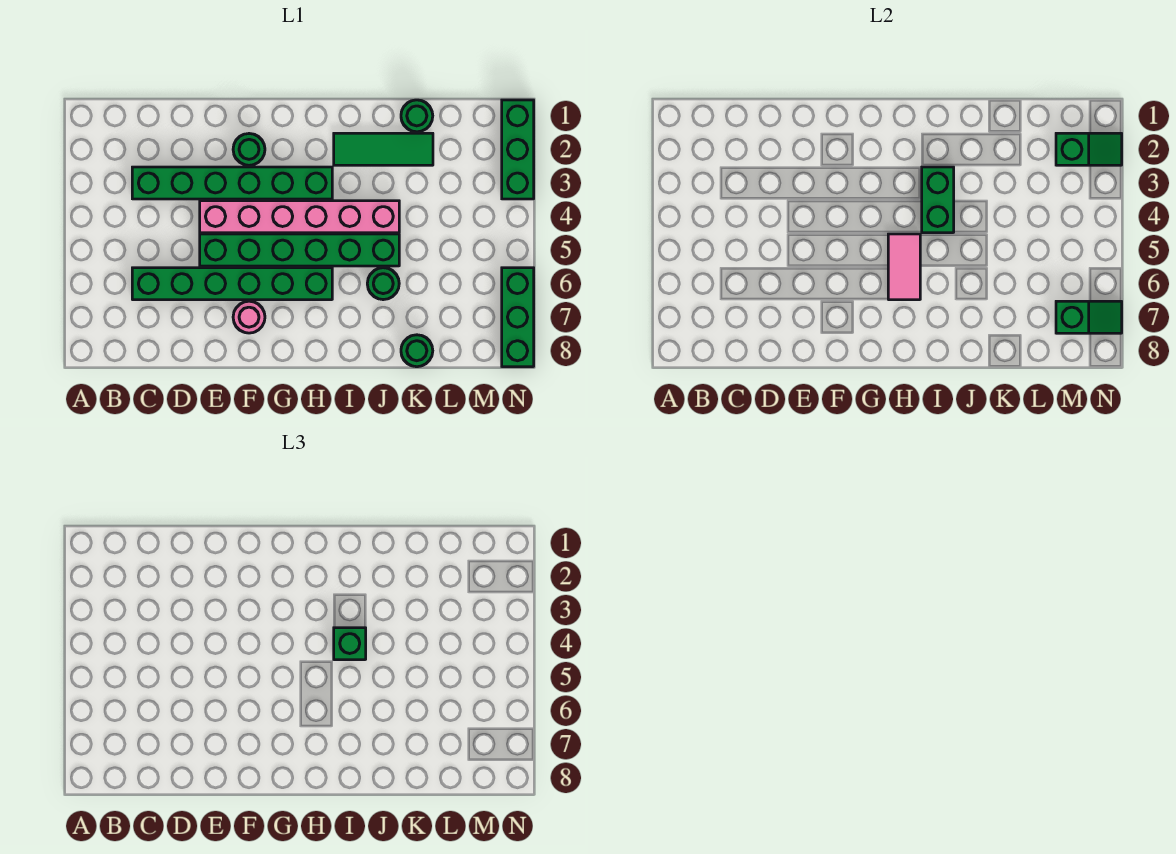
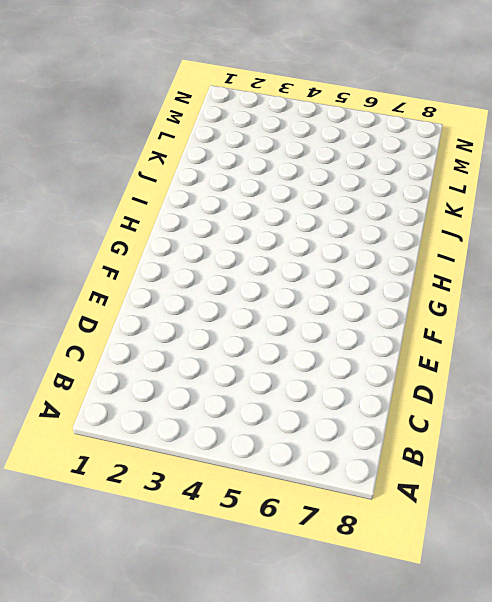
none -> green brick C3:H3 level 1
none -> green brick C6:H6 level 1
none -> pink brick E4:J4 level 1

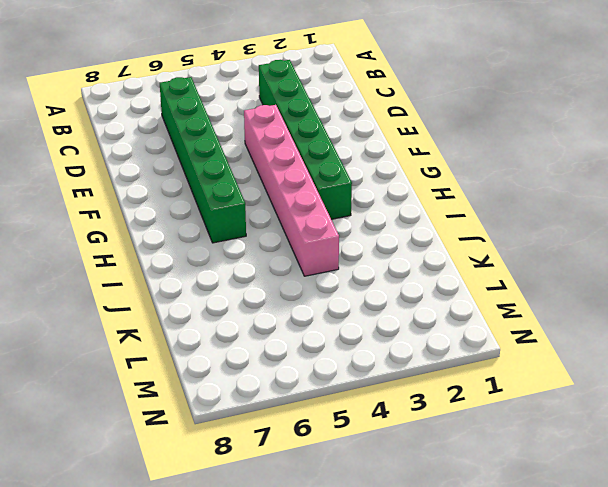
none -> green brick E5:J5 level 1
none -> green round brick F2 level 1
none -> pink round brick F7 level 1

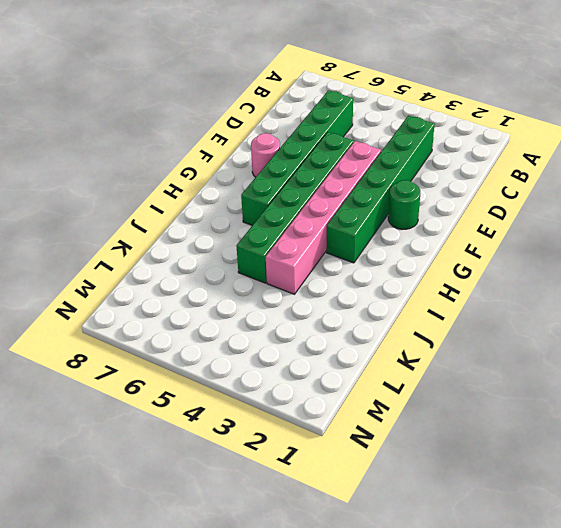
none -> green tile I2:K2 level 1
none -> green round brick J6 level 1
none -> green round brick K1 level 1

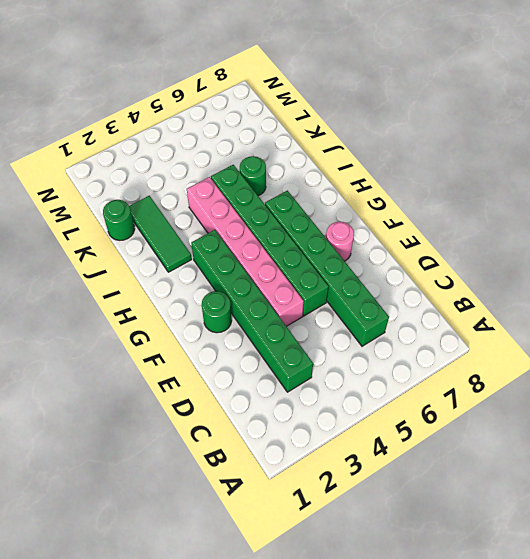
none -> green round brick K8 level 1
none -> green brick N1:N3 level 1
none -> green brick N6:N8 level 1

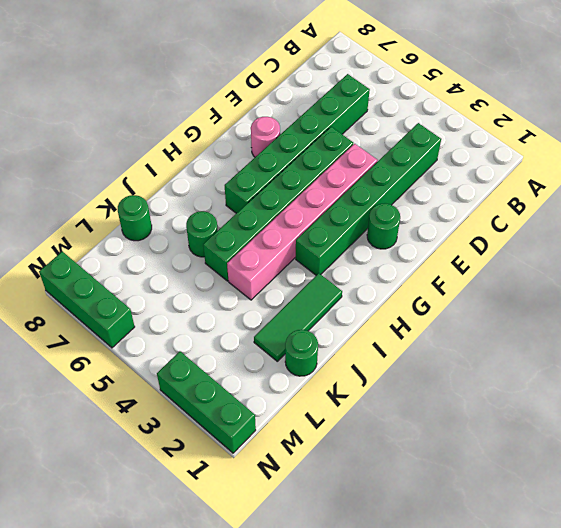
none -> pink tile H5:H6 level 2
none -> green brick I3:I4 level 2
none -> green slope M2:N2 level 2 top M

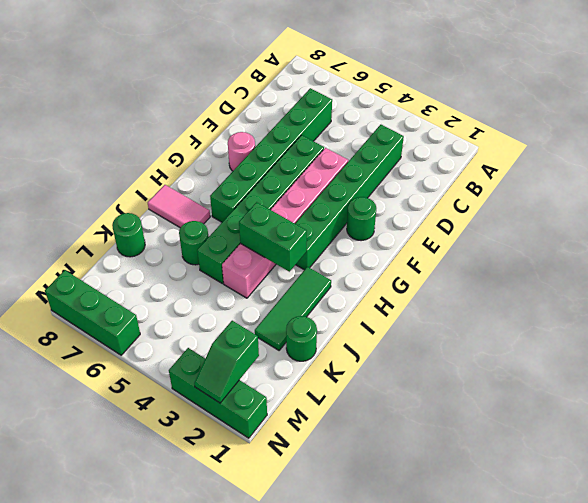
pink tile I7:I8 level 1 -> pink tile H5:H6 level 2
none -> green slope M7:N7 level 2 top M
none -> green brick I4 level 3

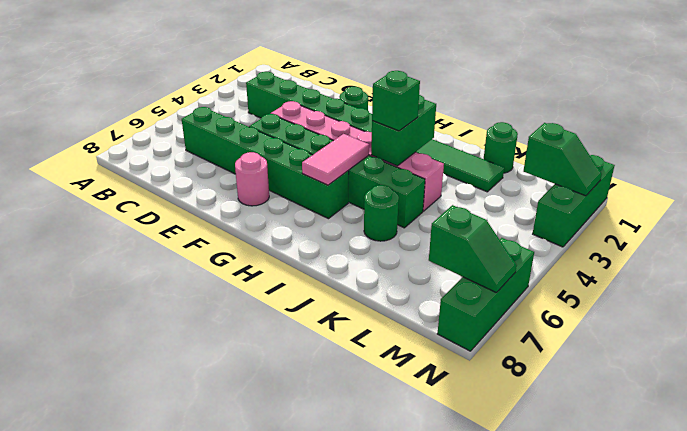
none -> green round brick K8 level 1

